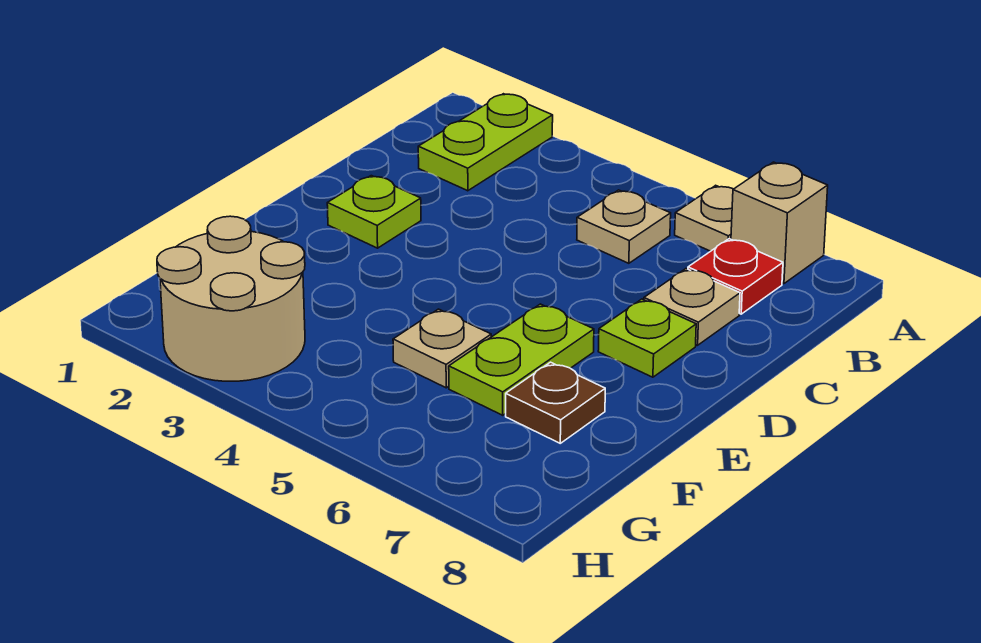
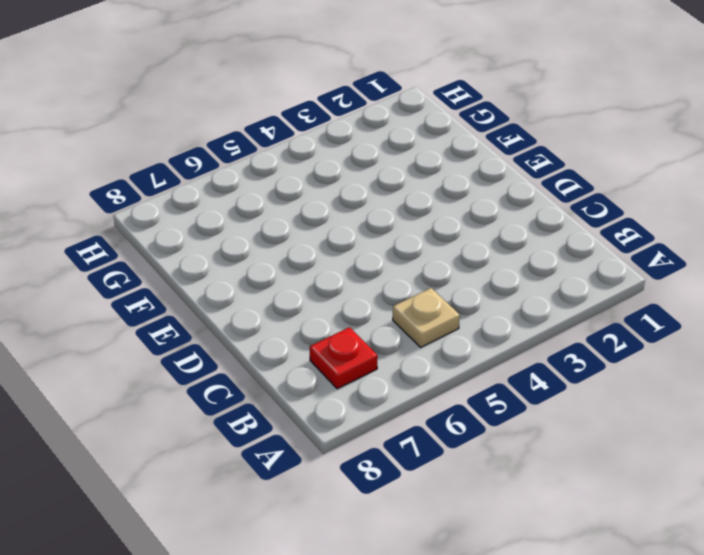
none -> lime plate A2:B2 level 1
none -> tan plate A6 level 1
none -> tan brick A7 level 1

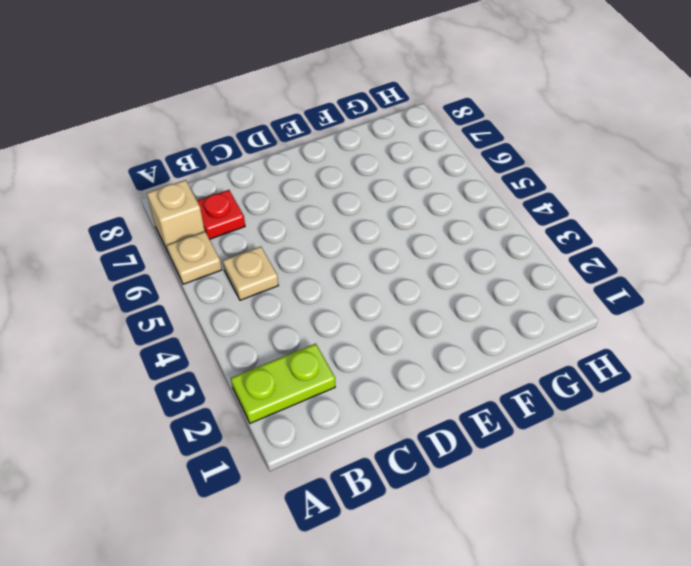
none -> tan plate C7 level 1
none -> lime plate D2 level 1
none -> lime plate D7 level 1

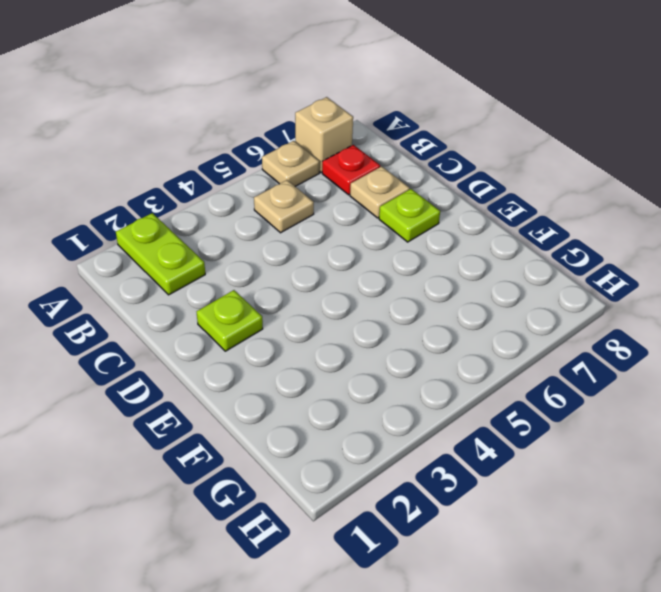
none -> lime plate E6:F6 level 1
none -> tan plate F5 level 1
none -> brown plate F7 level 1

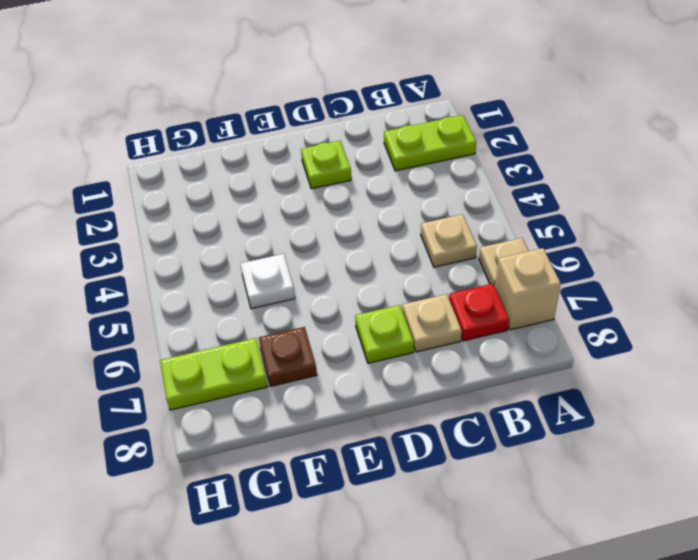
white plate F5 level 1 -> tan plate F5 level 1
lime plate G7:H7 level 1 -> lime plate E6:F6 level 1
none -> tan round brick G2:H3 level 1

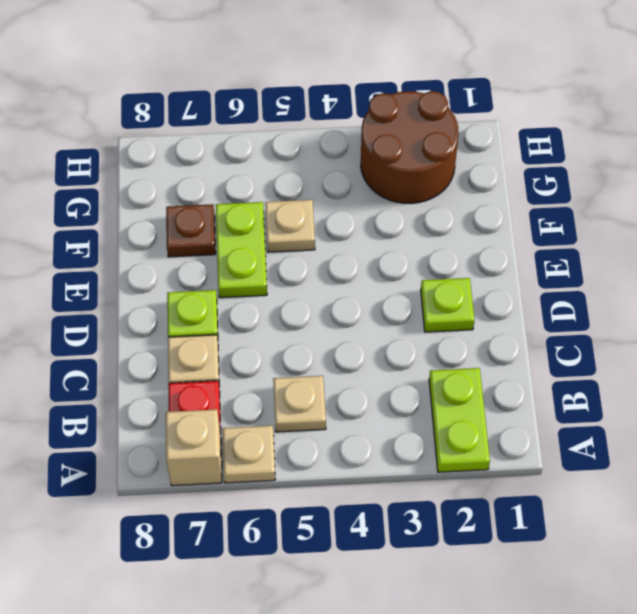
brown round brick G2:H3 level 1 -> tan round brick G2:H3 level 1

